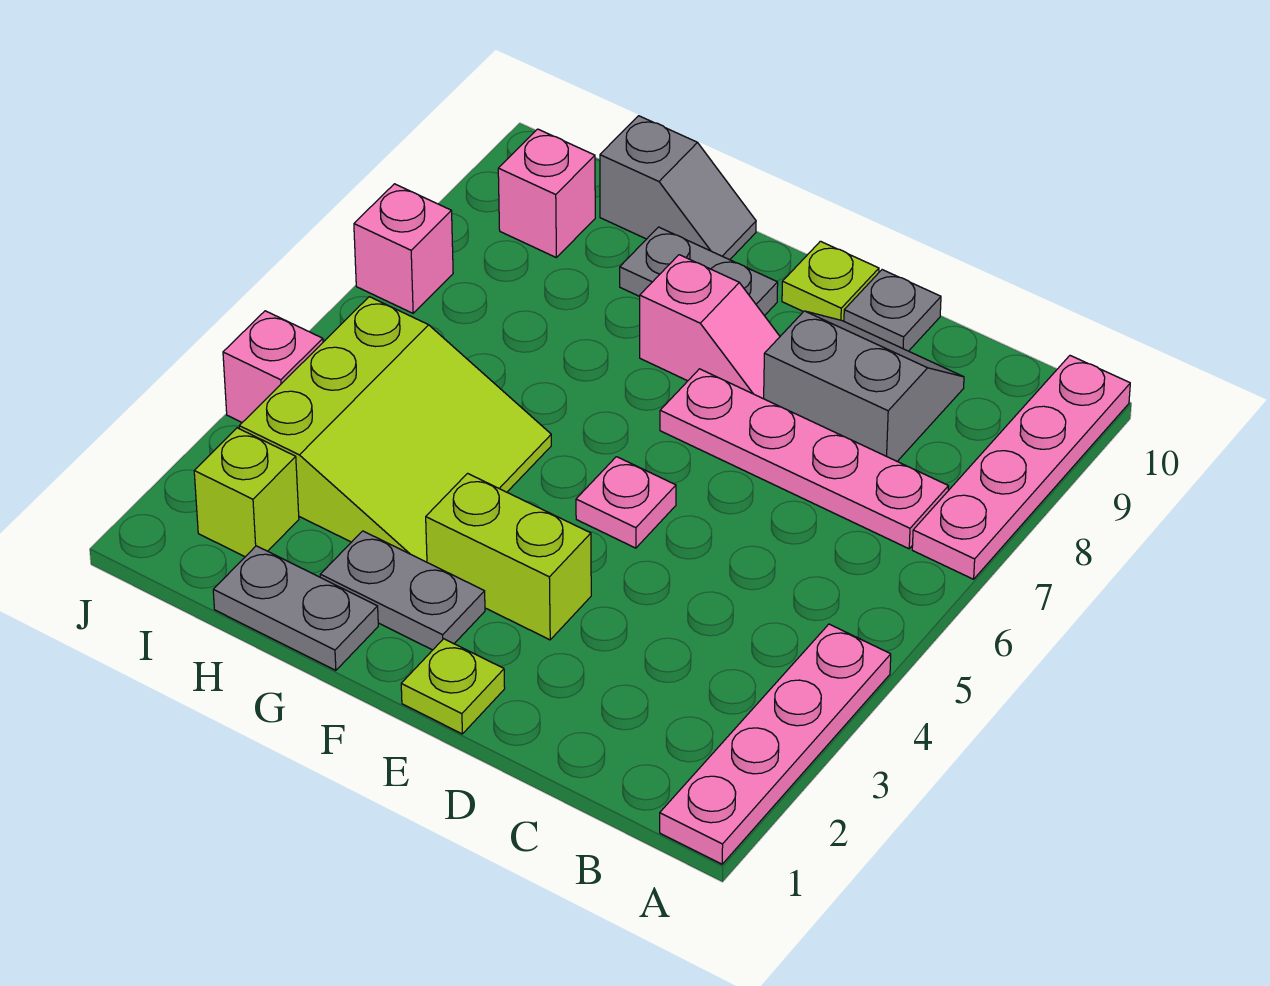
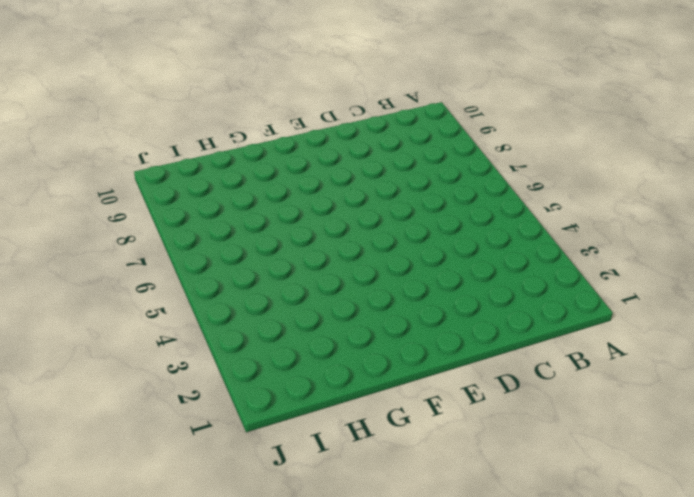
none -> pink plate A1:A4 level 1
none -> pink plate A7:A10 level 1
none -> pink plate B7:E7 level 1

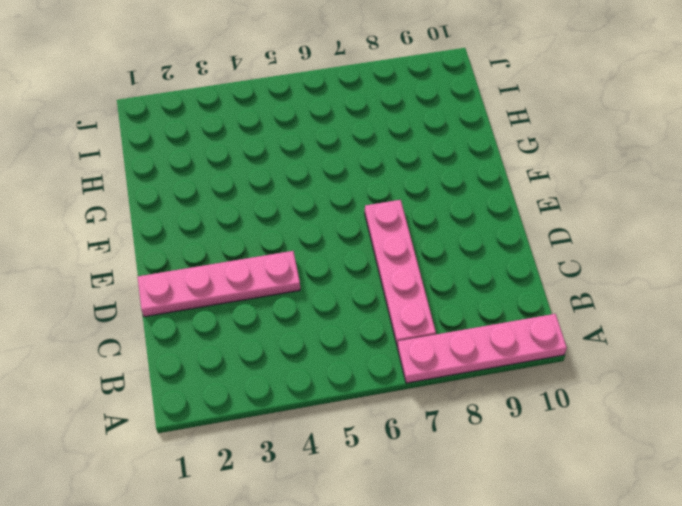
pink plate D1:D4 level 1 -> pink plate A1:A4 level 1
none -> grey slope C8:D9 level 1 top 8
none -> grey plate D10 level 1
none -> lime plate E1 level 1

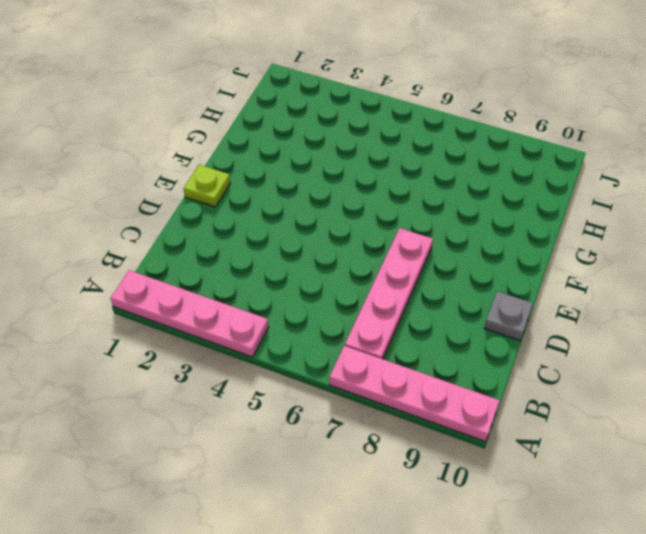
none -> grey slope C8:D9 level 1 top 8
none -> lime brick E3:F3 level 1
none -> pink plate E5 level 1

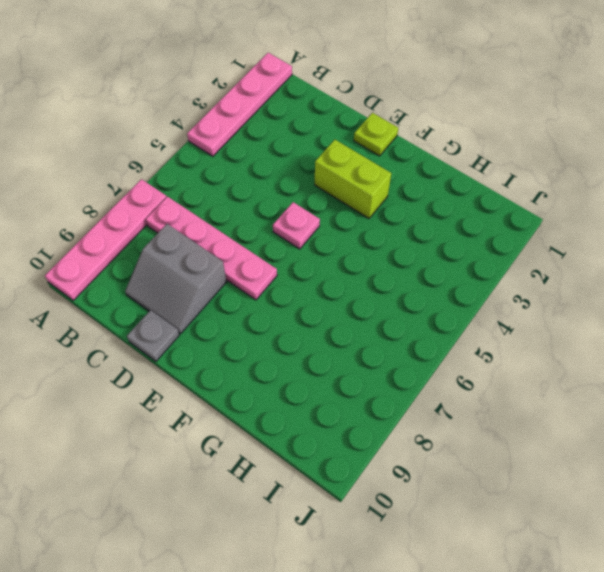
none -> pink slope E8:F8 level 1 top F
none -> lime plate E10 level 1
none -> grey plate F2:G2 level 1

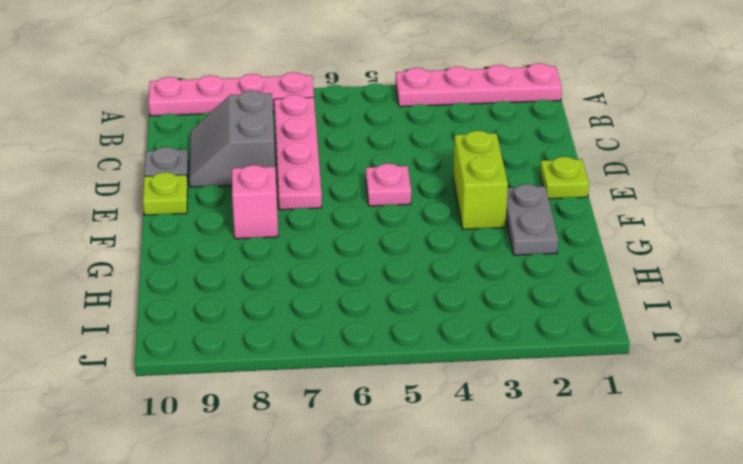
none -> grey plate F9:G9 level 1
none -> grey plate G1:H1 level 1
none -> lime slope G3:I5 level 1 top I

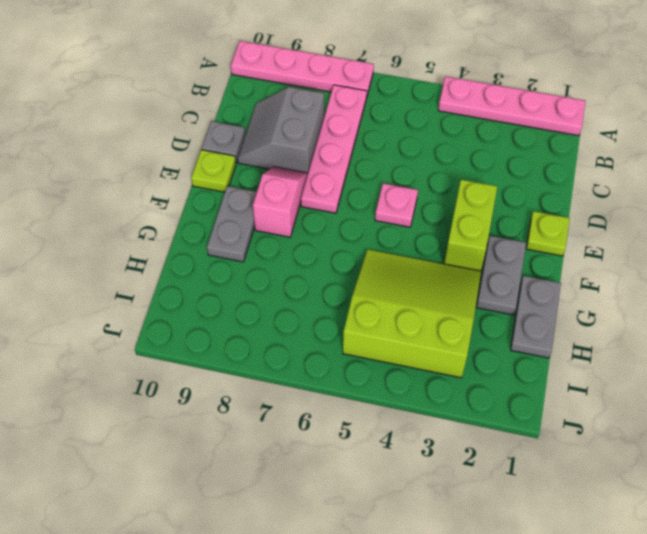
none -> grey slope G10:H10 level 1 top H
none -> lime brick I2 level 1
none -> pink brick I9 level 1

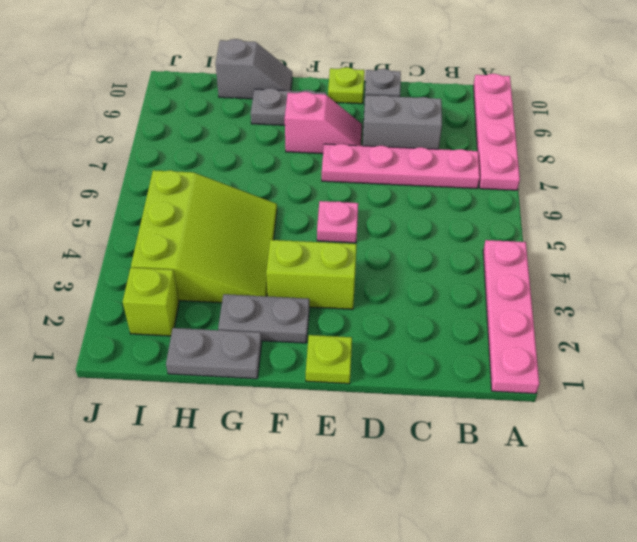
none -> pink brick I9 level 1
none -> pink brick J4 level 1
none -> pink brick J7 level 1

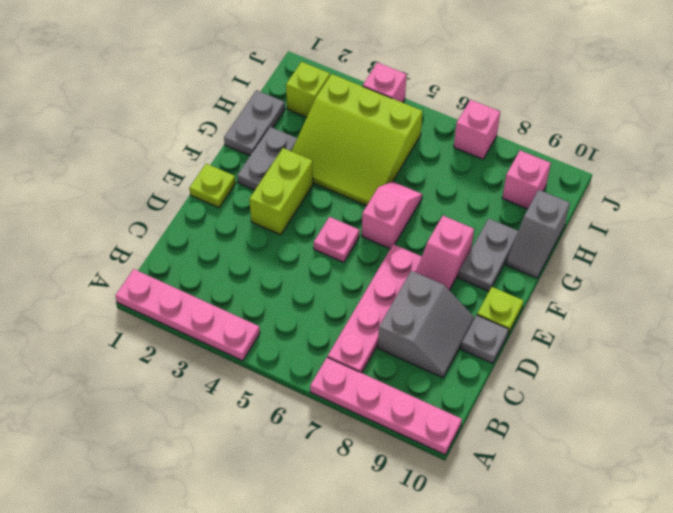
pink slope F6:G6 level 1 top F -> none

